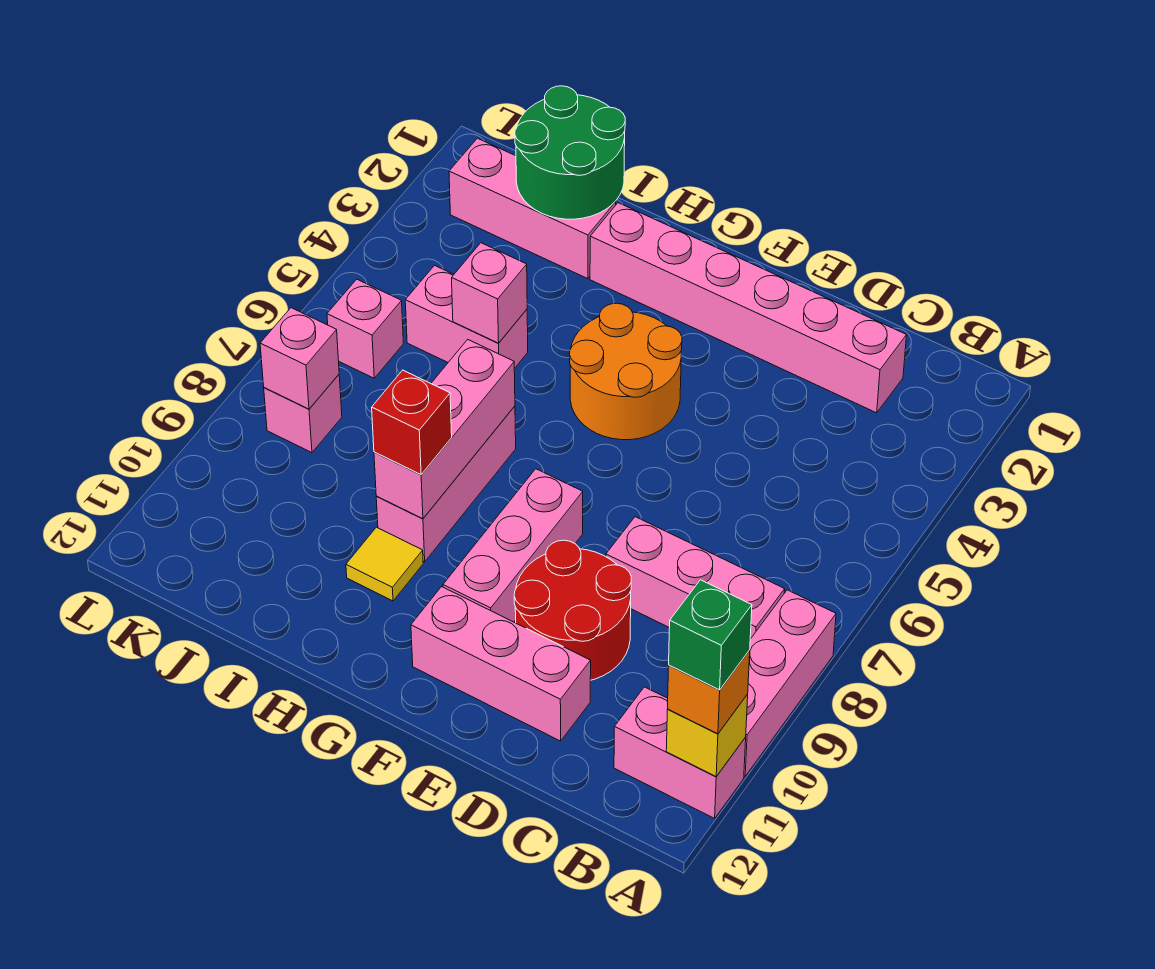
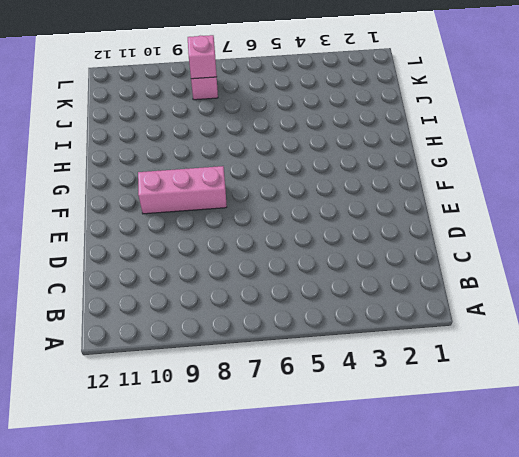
none -> pink brick A8:A10 level 1
none -> pink brick A11:B11 level 1
none -> pink brick B8:D8 level 1

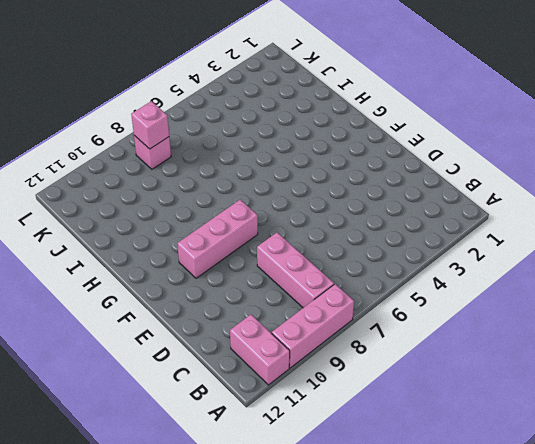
none -> pink brick C2:H2 level 1
none -> red round brick D9:E10 level 1
none -> pink brick D11:F11 level 1

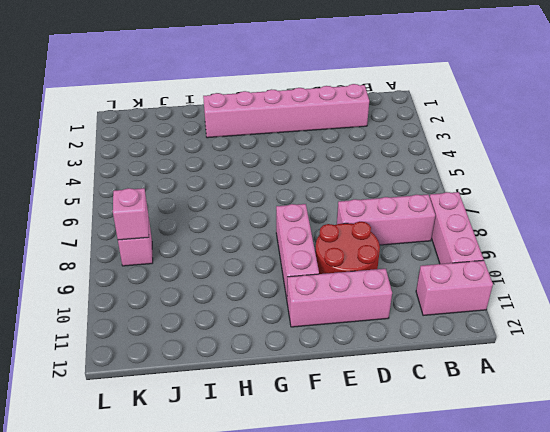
none -> orange round brick F4:G5 level 1
none -> pink brick H7:H9 level 1
none -> yellow tile H10 level 1

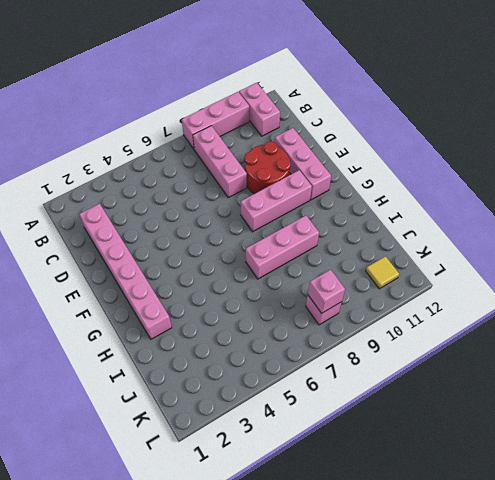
yellow tile K11 level 1 -> yellow tile H10 level 1
none -> orange round brick F4:G5 level 1
none -> pink brick I2:K2 level 1
none -> pink brick I5:J5 level 1

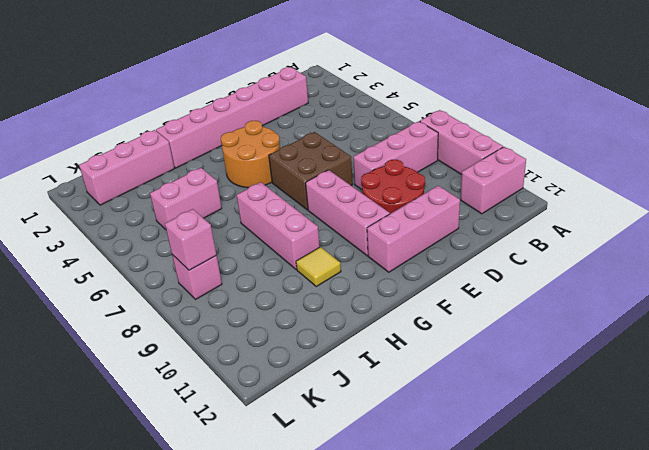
brown brick E6:F7 level 1 -> none
none -> pink brick K6 level 1
none -> yellow brick A11 level 2
none -> pink brick H7:H9 level 2

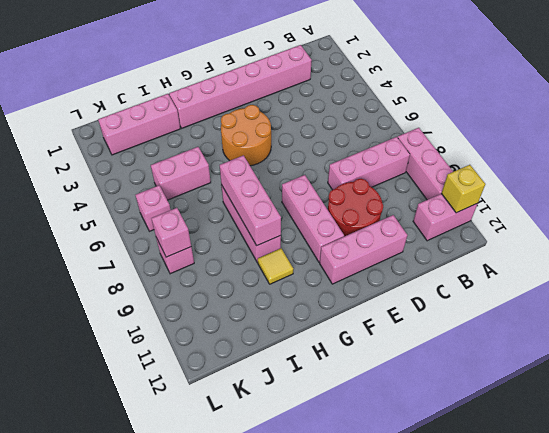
none -> green round brick I1:J2 level 2
none -> pink brick I5 level 2
none -> orange brick A11 level 3

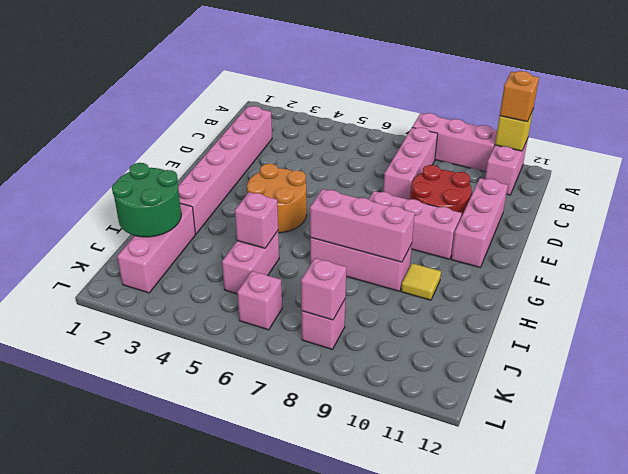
none -> red brick H9 level 3
none -> green brick A11 level 4

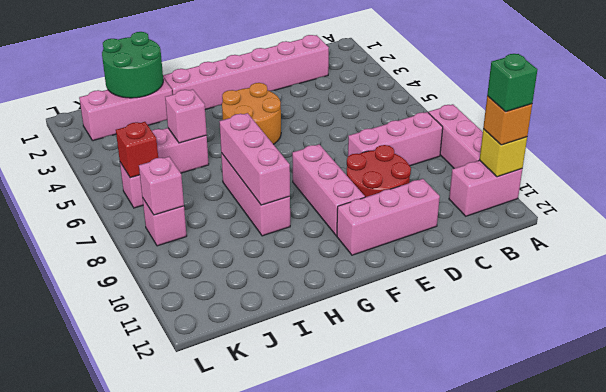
red brick K6 level 2 -> red brick H9 level 3
none -> yellow tile H10 level 1

